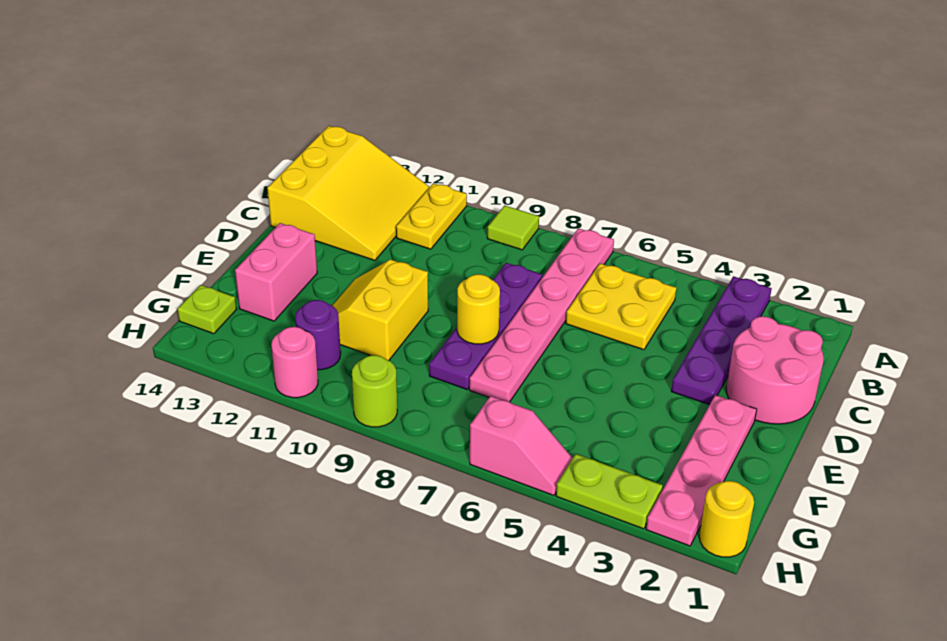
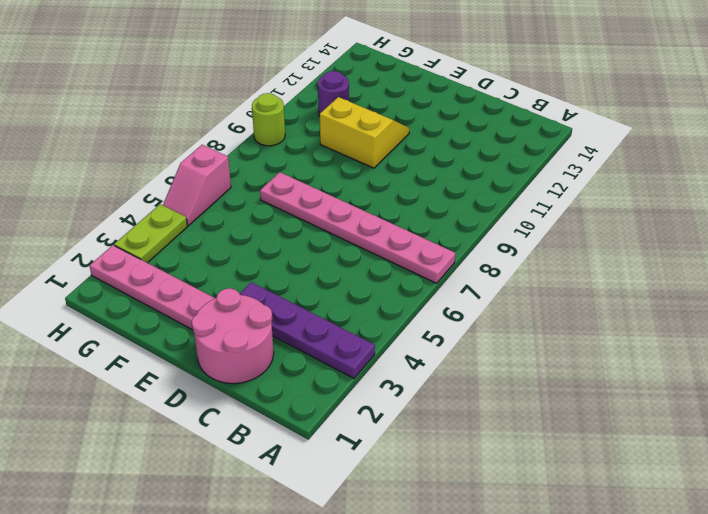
none -> lime tile A9 level 1
none -> yellow plate A11:B11 level 1
none -> yellow slope A12:C14 level 1 top 14

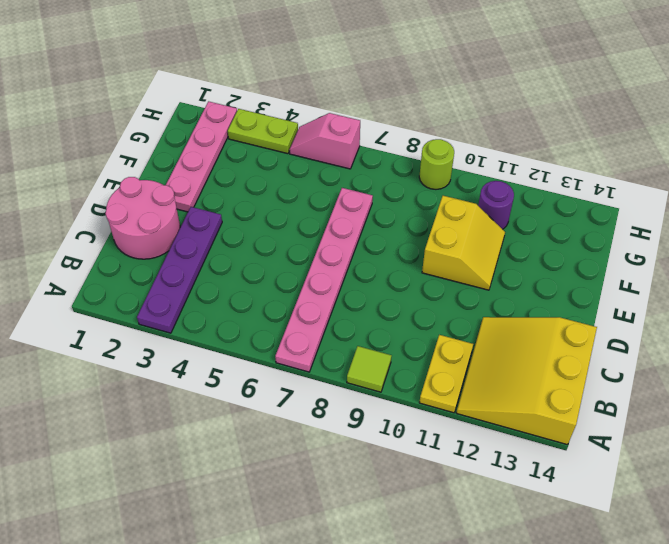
none -> yellow plate B5:C6 level 1
none -> purple plate C8:F8 level 1
none -> pink brick E13:F13 level 1

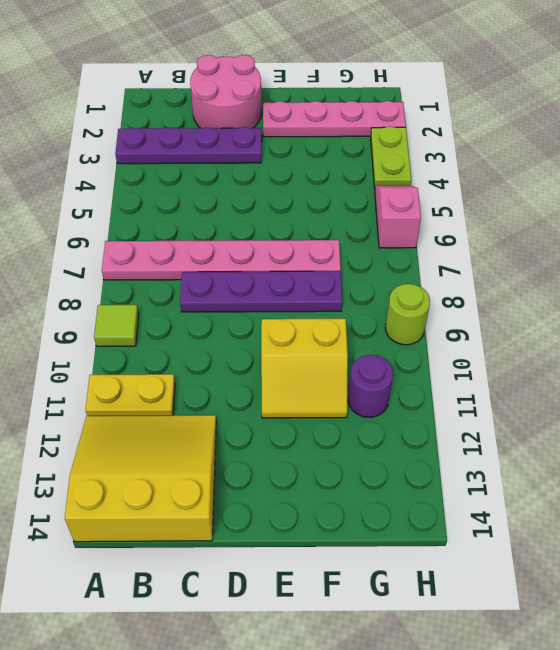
none -> yellow plate B5:C6 level 1
none -> pink brick E13:F13 level 1
none -> lime plate G14 level 1

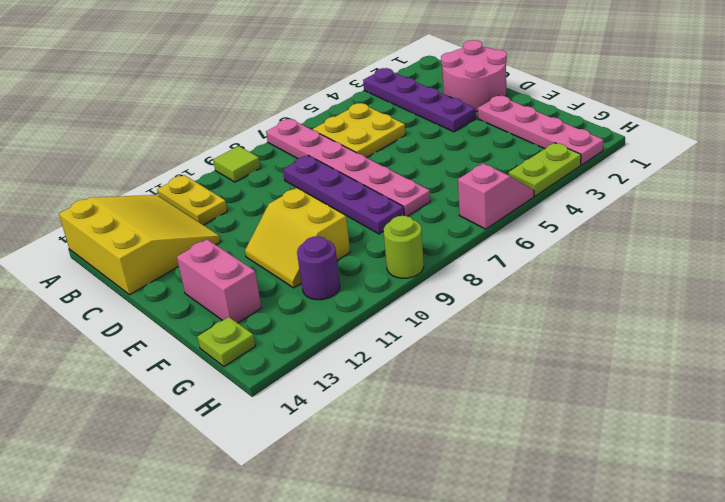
none -> yellow round brick H1 level 1
none -> pink round brick H11 level 1
none -> yellow round brick E8 level 2

